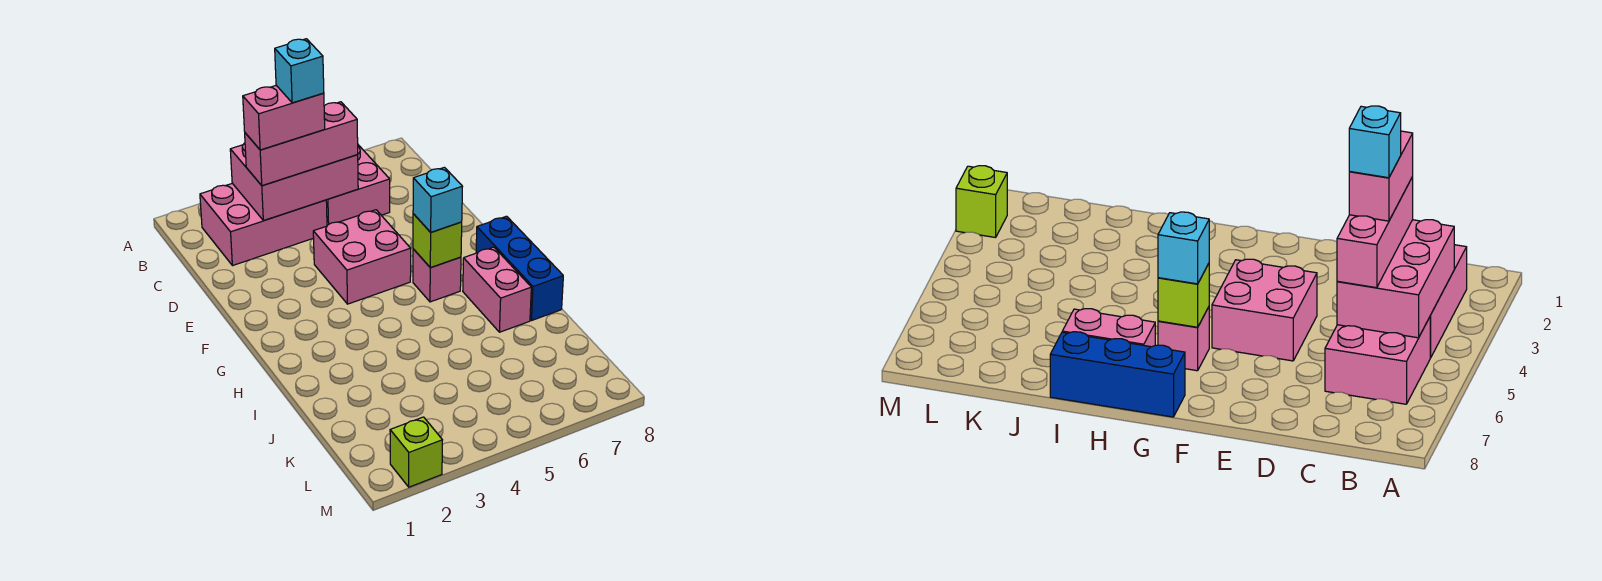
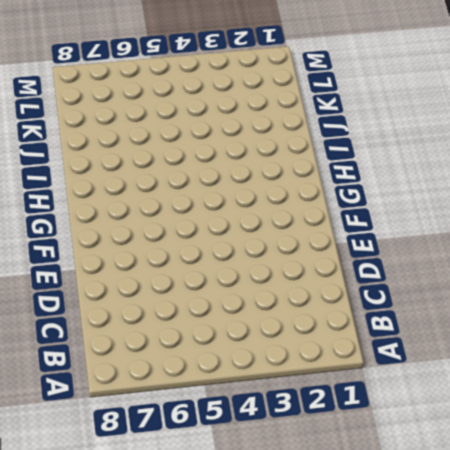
none -> pink brick B2:C4 level 1
none -> pink brick B5:C6 level 1
none -> pink brick E4:F5 level 1

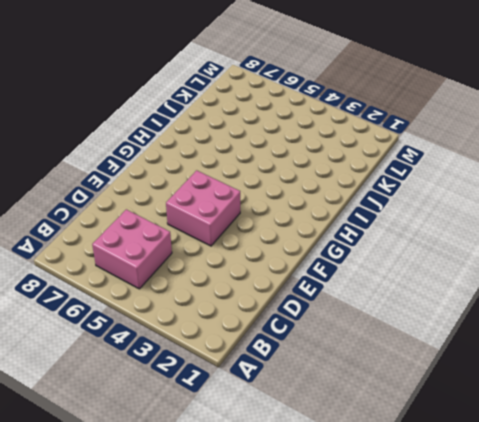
none -> pink brick B2:C4 level 1
none -> pink brick G6 level 1
none -> blue brick G8:I8 level 1

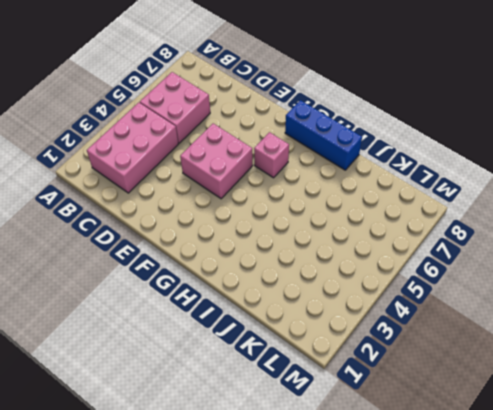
none -> pink brick H7:I7 level 1
none -> lime brick M2 level 1
none -> pink brick B3:C5 level 2

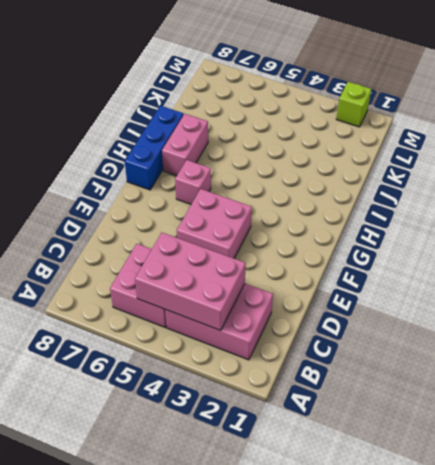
none -> lime brick G6 level 2
none -> pink brick C3:C5 level 3
none -> cyan brick G6 level 3

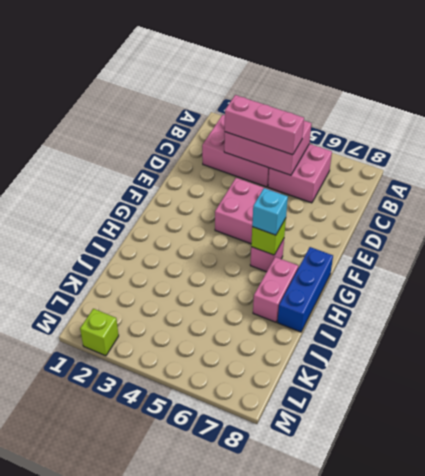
none -> pink brick C3:C4 level 4
none -> cyan brick C4 level 5

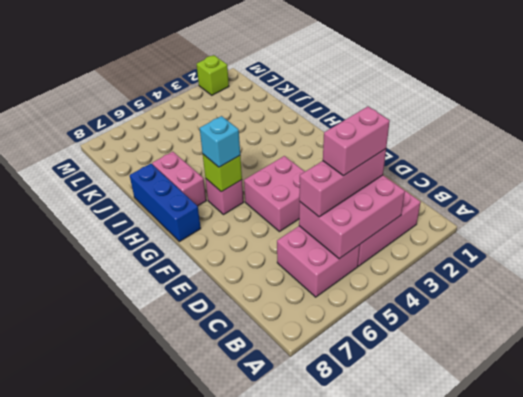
none -> cyan brick C4 level 5

